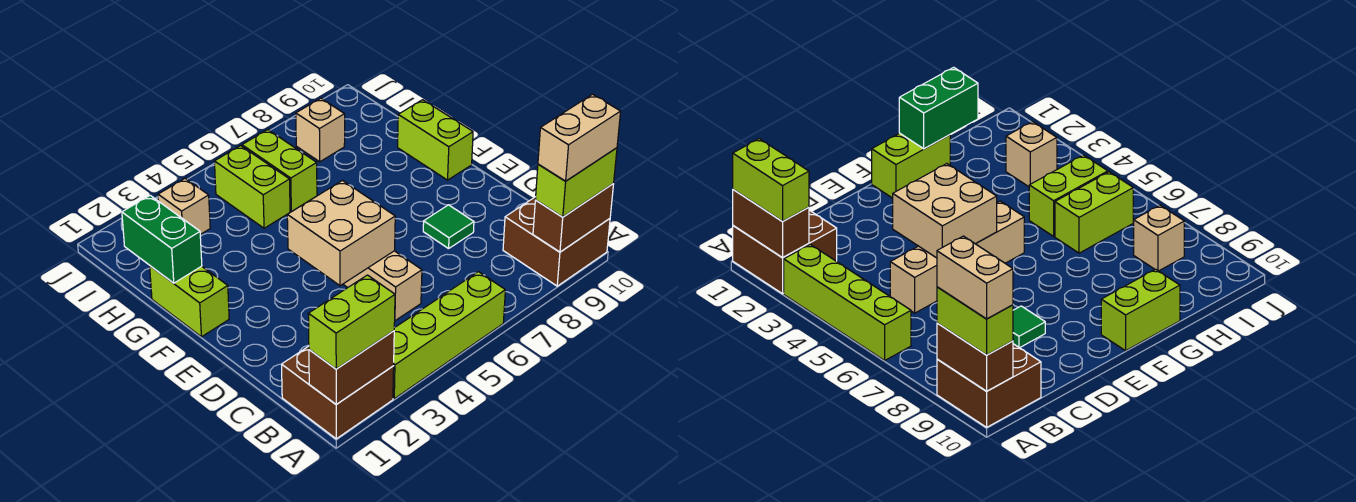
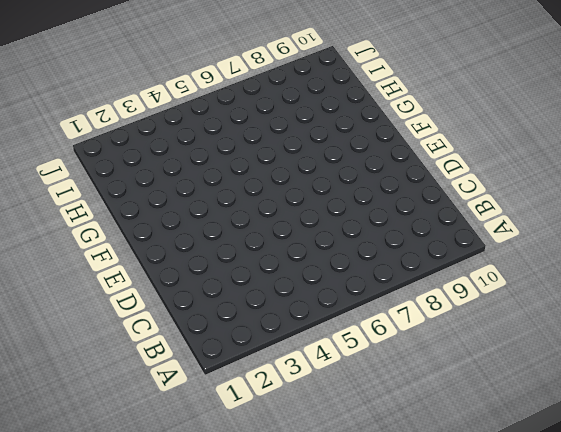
none -> brown brick A1:B2 level 1
none -> lime brick A3:A6 level 1
none -> brown brick A9:B10 level 1

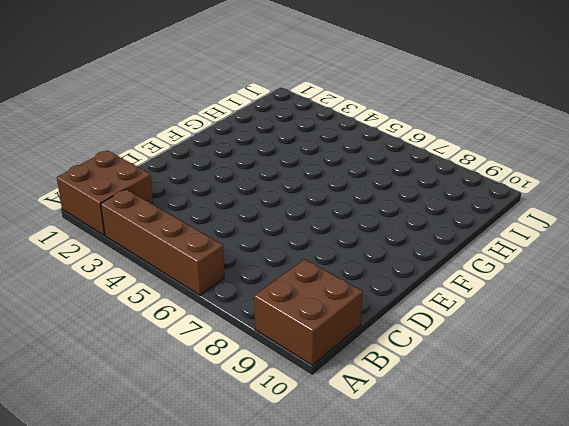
brown brick A3:A6 level 1 -> lime brick A3:A6 level 1
none -> tan brick C5:F5 level 1
none -> green tile D8 level 1
none -> lime brick F1:G1 level 1

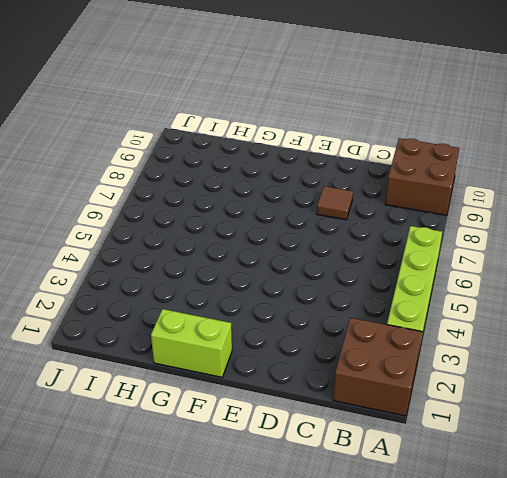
brown tile D8 level 1 -> green tile D8 level 1
none -> tan brick C5:F5 level 1
none -> lime brick F10:G10 level 1
none -> lime brick H5:I5 level 1

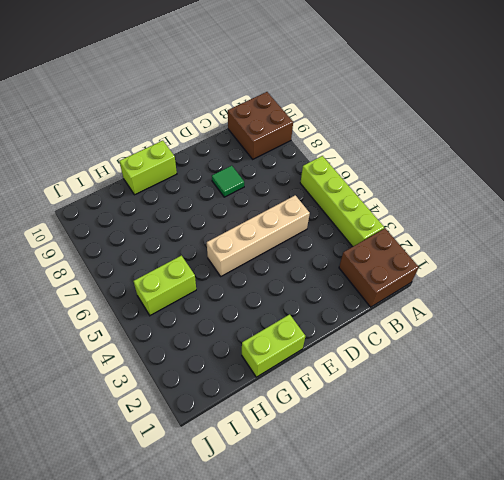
none -> lime brick H6:I6 level 1
none -> tan brick I3 level 1
none -> tan brick I8 level 1

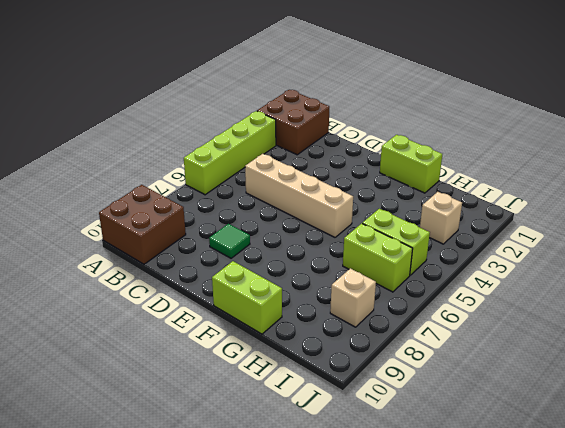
none -> brown brick A1:A2 level 2
none -> brown brick A9:A10 level 2
none -> tan brick D4:E5 level 2

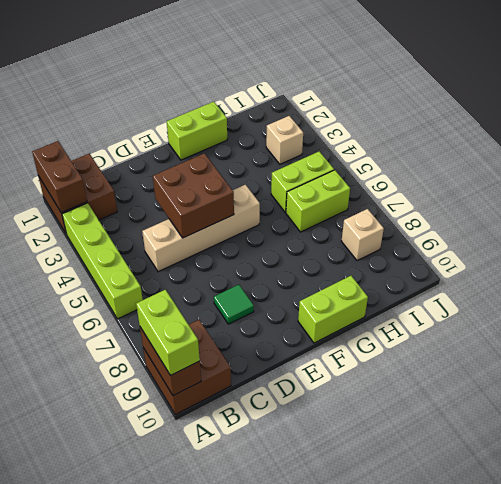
brown brick D4:E5 level 2 -> tan brick D4:E5 level 2
none -> green brick G1:H1 level 2
none -> lime brick A1:A2 level 3
none -> tan brick A9:A10 level 4

